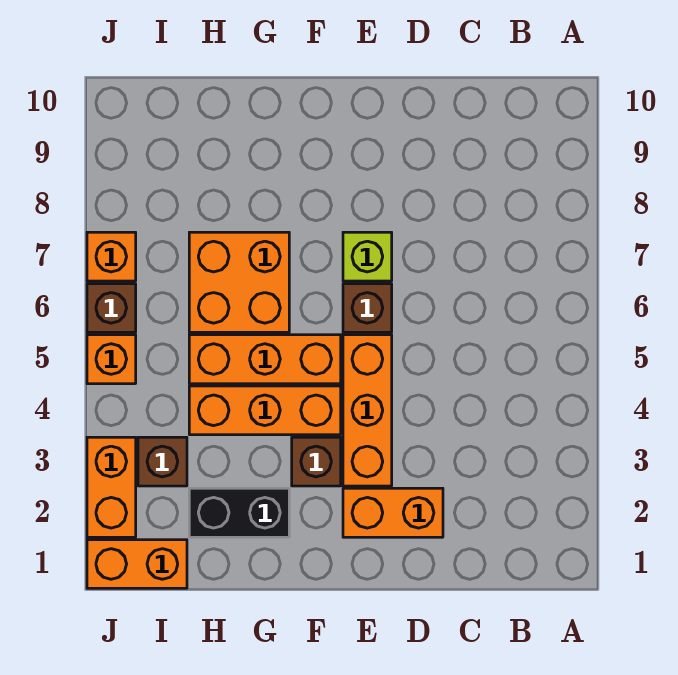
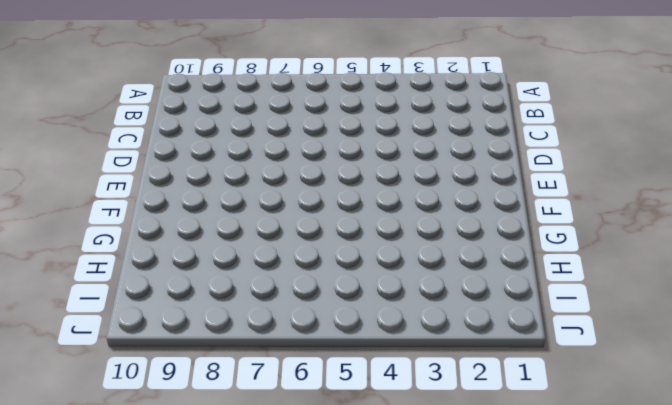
none -> orange brick D2:E2 level 1
none -> orange brick E3:E5 level 1
none -> brown brick E6 level 1

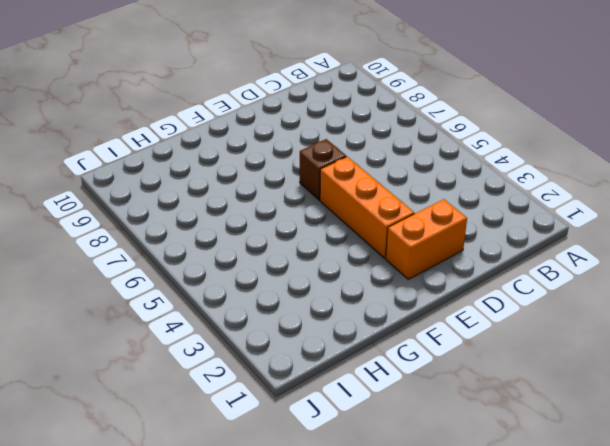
none -> lime brick E7 level 1
none -> brown brick F3 level 1
none -> orange brick F4:H4 level 1

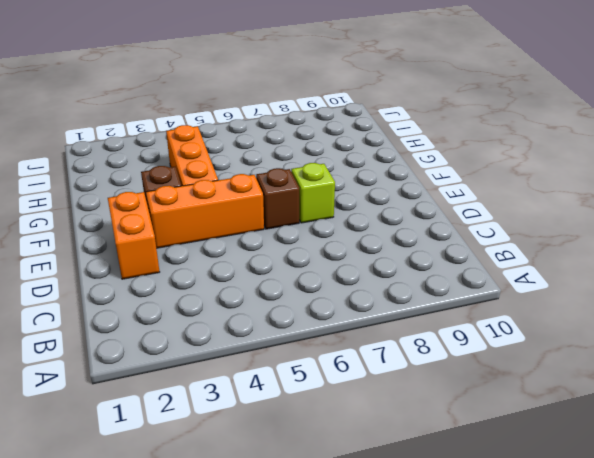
none -> orange brick F5:H5 level 1
none -> black brick G2:H2 level 1
none -> orange brick G6:H7 level 1

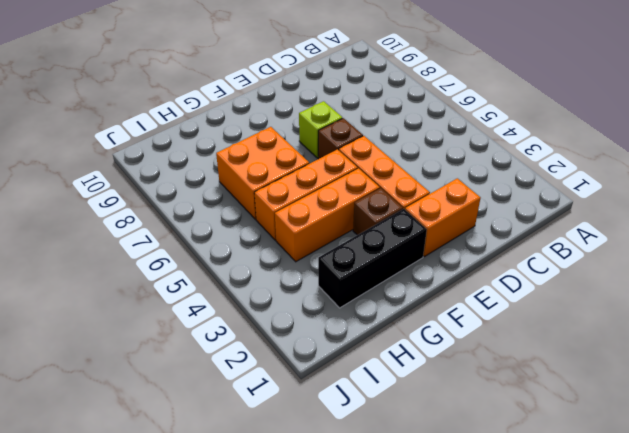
black brick F2:H2 level 1 -> black brick G2:H2 level 1
none -> orange brick I1:J1 level 1
none -> brown brick I3 level 1
none -> orange brick J2:J3 level 1

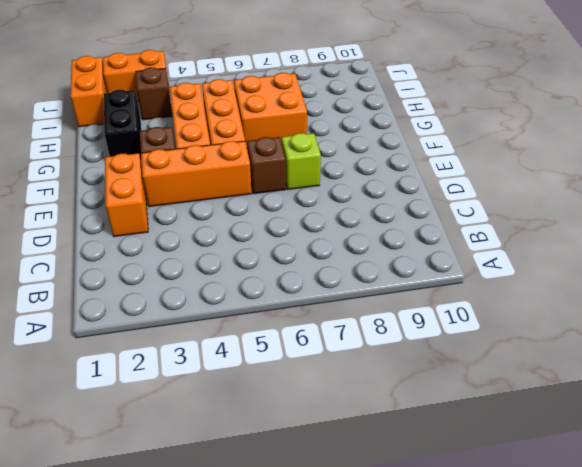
none -> orange brick J5 level 1
none -> brown brick J6 level 1
none -> orange brick J7 level 1

